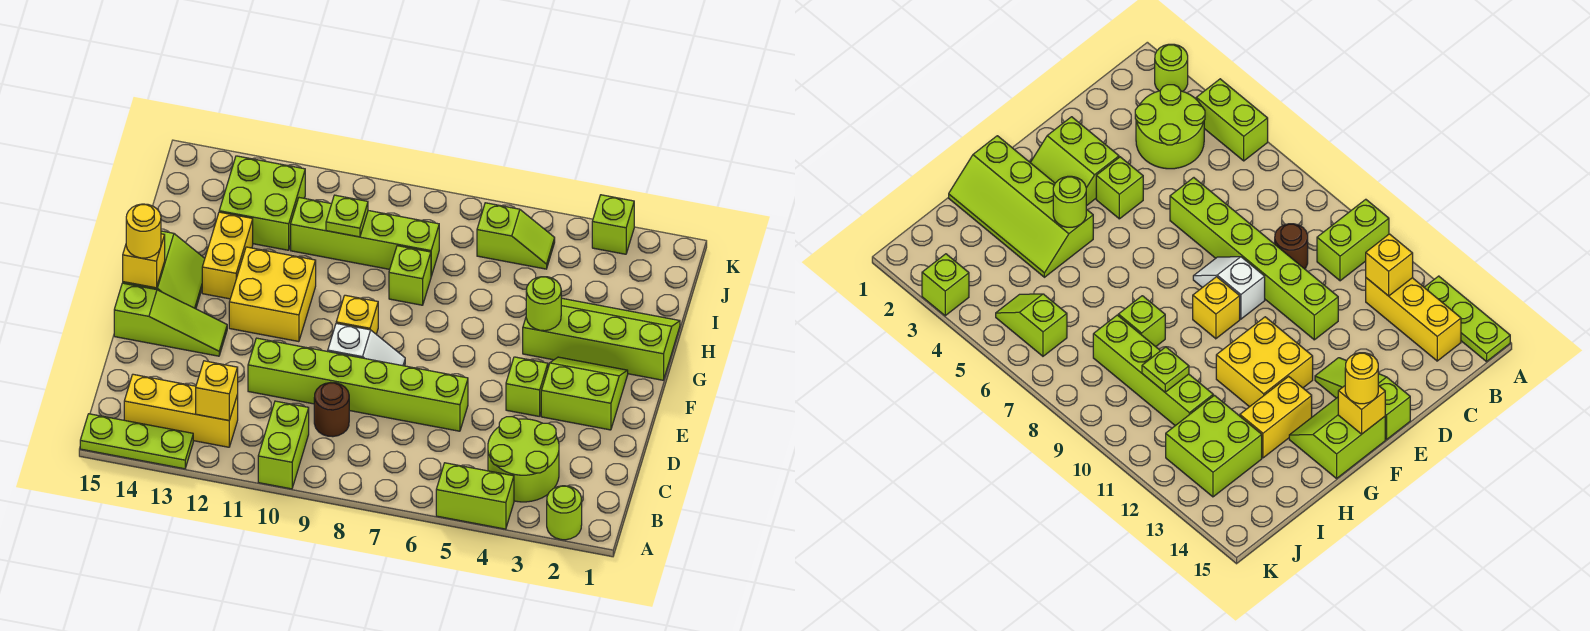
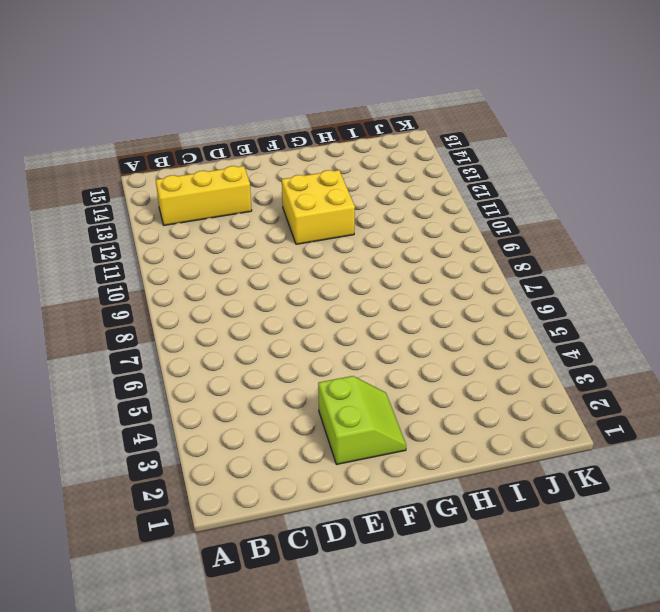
yellow brick B13:D13 level 1 -> yellow brick B12:B14 level 1
none -> lime round brick A2 level 1
none -> lime brick A4:A5 level 1
none -> lime brick A10:B10 level 1

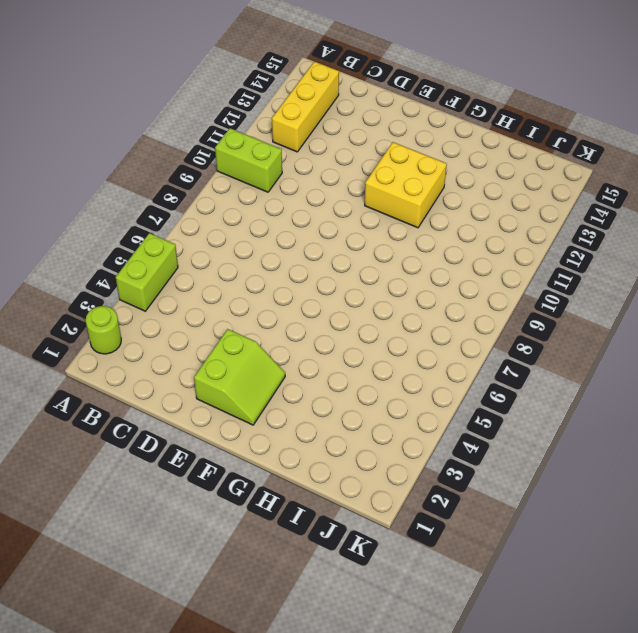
none -> lime plate A13:A15 level 1
none -> lime round brick B3:C4 level 1
none -> brown round brick C9 level 1

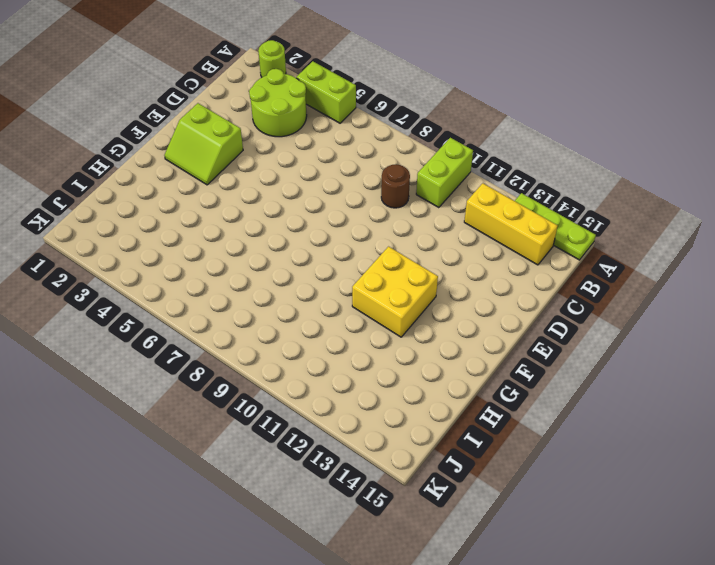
none -> lime brick D6:D11 level 1
none -> lime brick E4 level 1
none -> white slope E8:E9 level 1 top 9

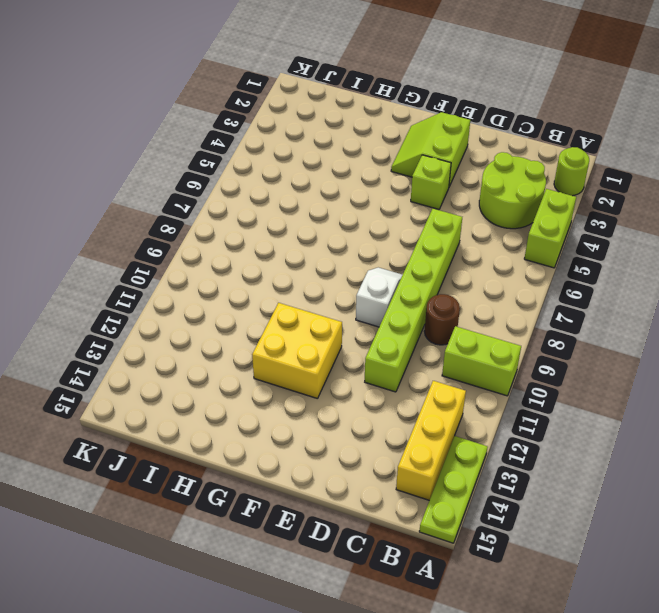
none -> lime slope E13:E15 level 1 top 15
none -> yellow brick F9 level 1
none -> lime slope F14:G15 level 1 top 15

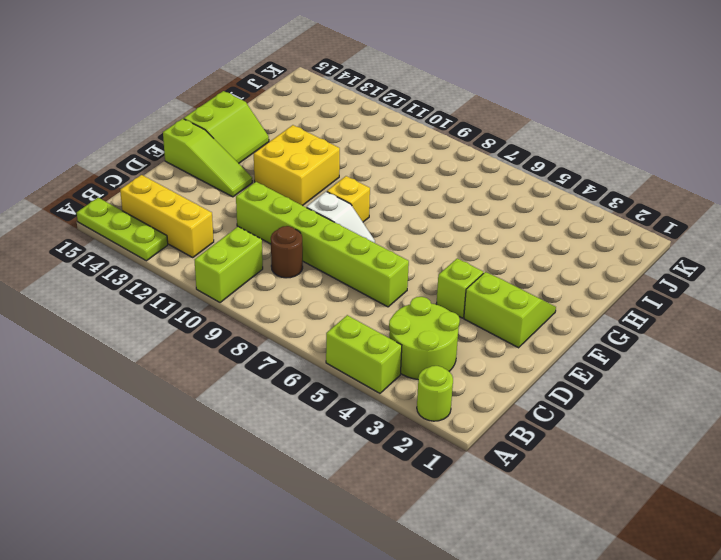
none -> lime slope G1:H4 level 1 top G
none -> yellow brick G13:H13 level 1
none -> lime brick H8 level 1

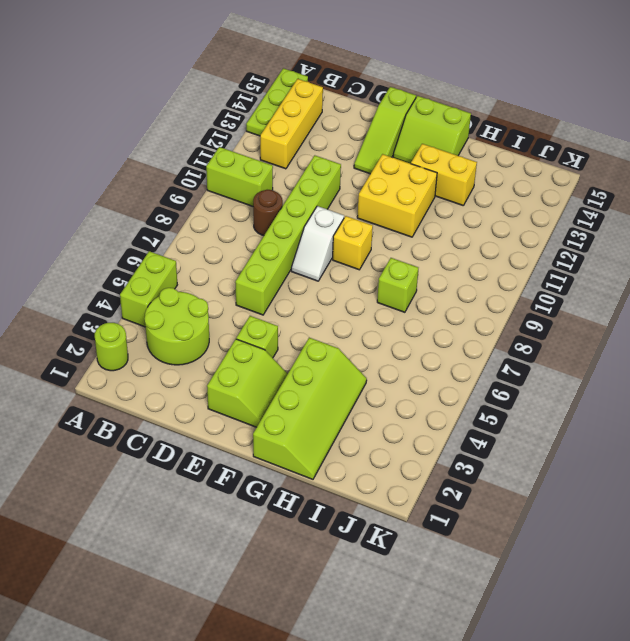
none -> lime brick I8:I11 level 1
none -> lime brick I12:J13 level 1
none -> lime slope J5:J6 level 1 top 6

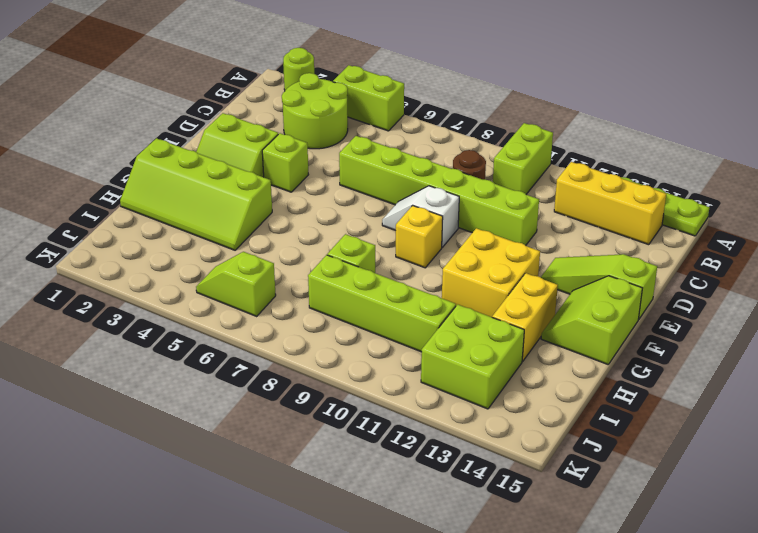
none -> lime brick K3 level 1
none -> yellow brick B12 level 2
none -> yellow brick F15 level 2

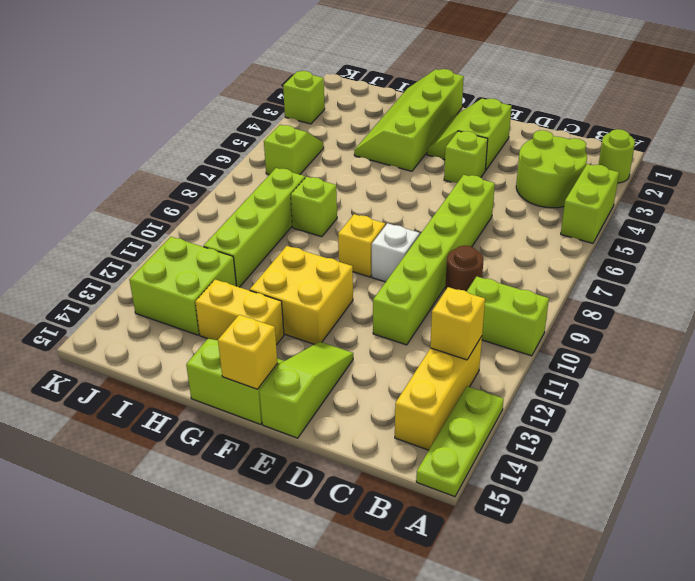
none -> lime round brick G4 level 2
none -> lime plate I10 level 2
none -> yellow round brick F15 level 3

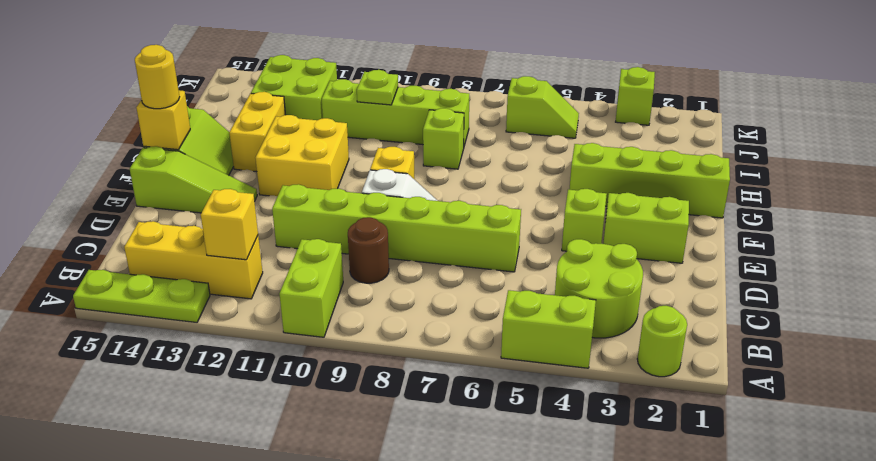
none -> lime round brick G4 level 2

